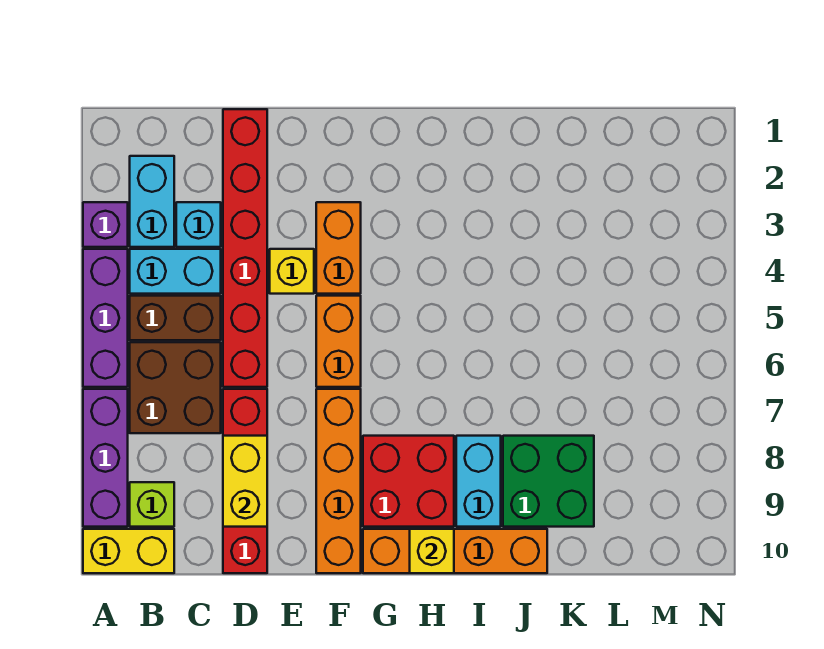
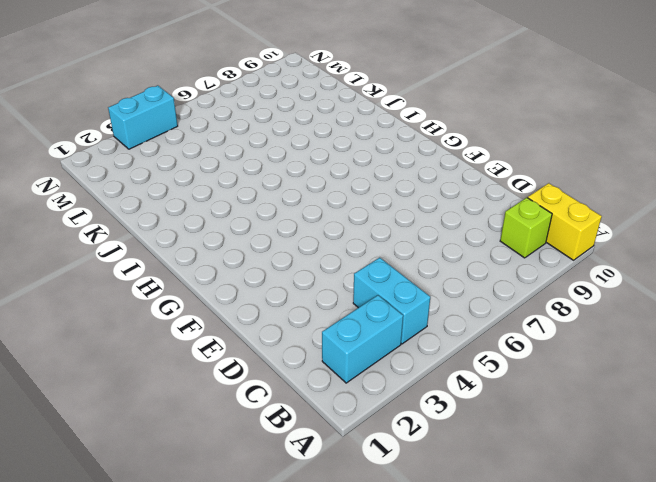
cyan brick N3:N4 level 1 -> cyan brick I8:I9 level 1
none -> purple brick A3 level 1
none -> purple brick A4:A6 level 1
none -> purple brick A7:A9 level 1

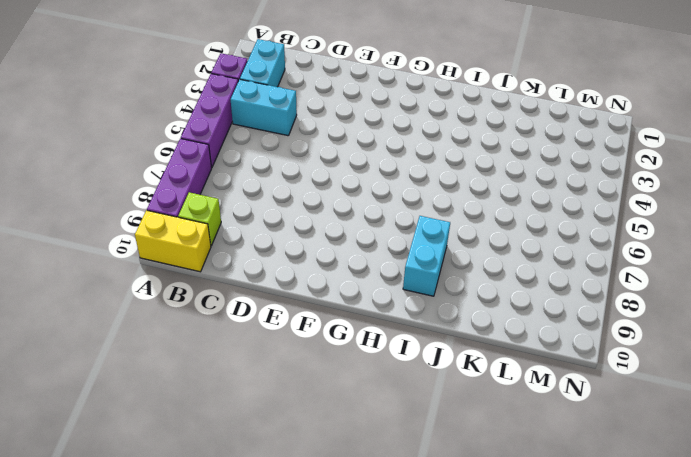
none -> brown brick B5:C5 level 1
none -> brown brick B6:C7 level 1
none -> cyan brick C3 level 1

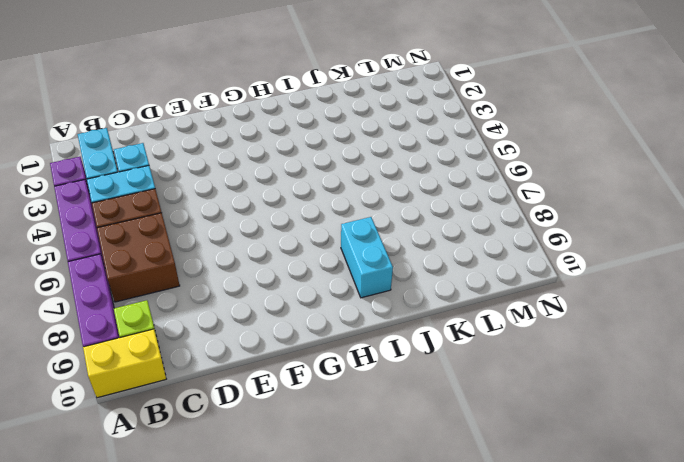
none -> red brick D1:D6 level 1
none -> red brick D7:D10 level 1
none -> yellow brick E4 level 1

